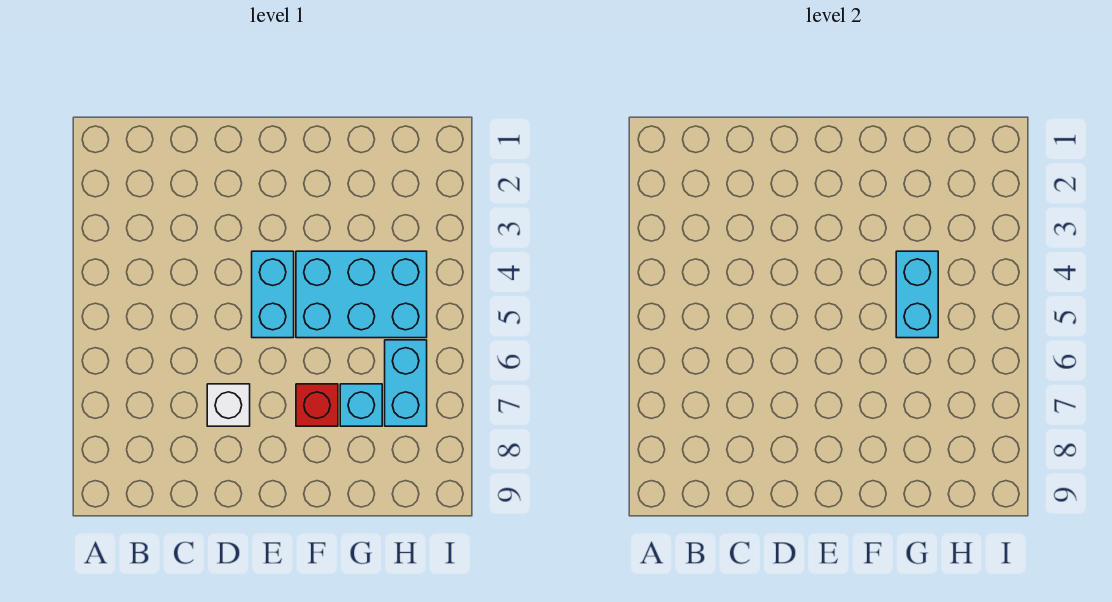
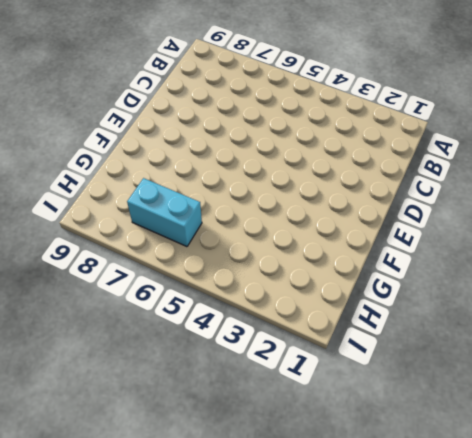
none -> white brick D7 level 1
none -> cyan brick E4:E5 level 1

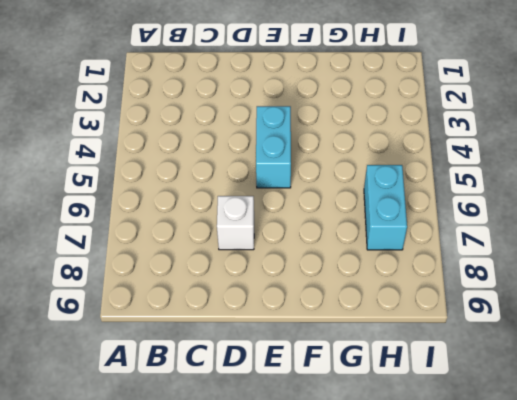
none -> cyan brick F4:H5 level 1
none -> red brick F7 level 1

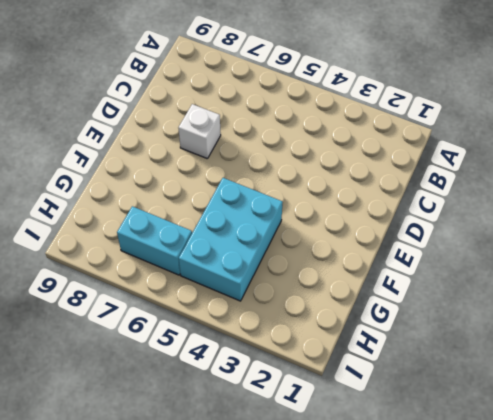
none -> cyan brick E4:E5 level 1
none -> red brick F7 level 1

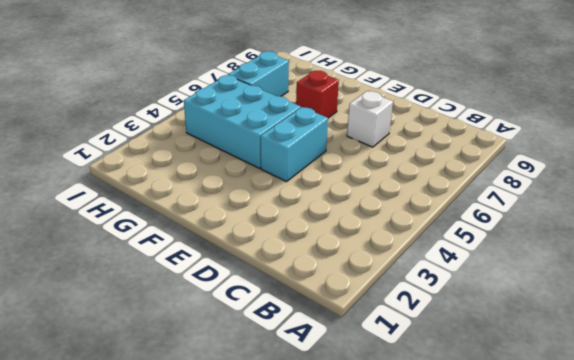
none -> cyan brick G7 level 1
none -> cyan brick G4:G5 level 2

